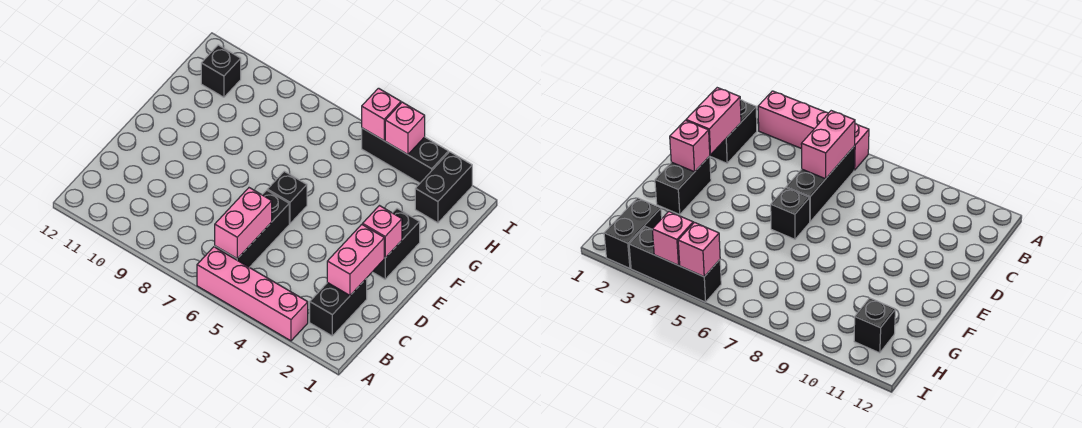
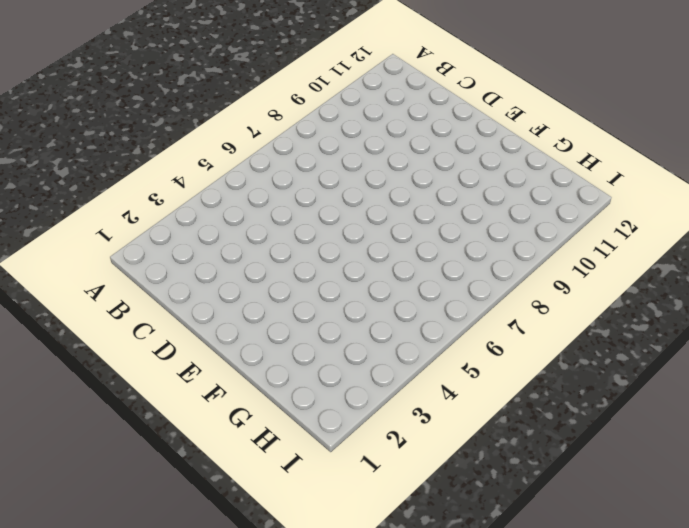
none -> pink brick A3:A6 level 1
none -> black brick B2:C2 level 1
none -> black brick B6:D6 level 1

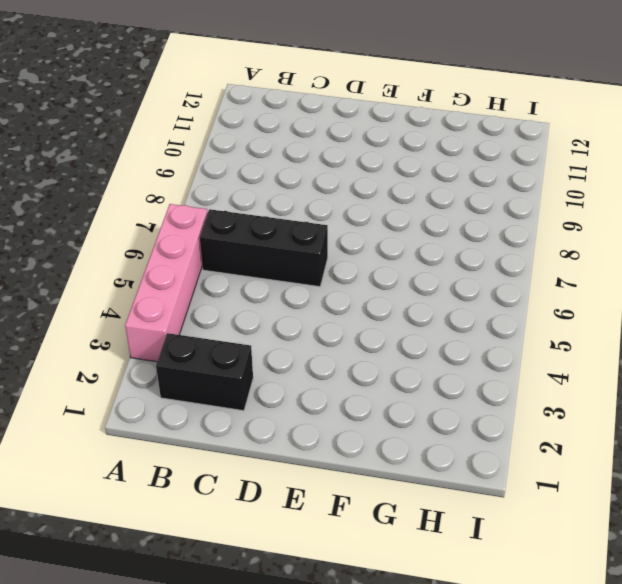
none -> black brick E2:F2 level 1
none -> black brick E6 level 1
none -> black brick H2:I2 level 1

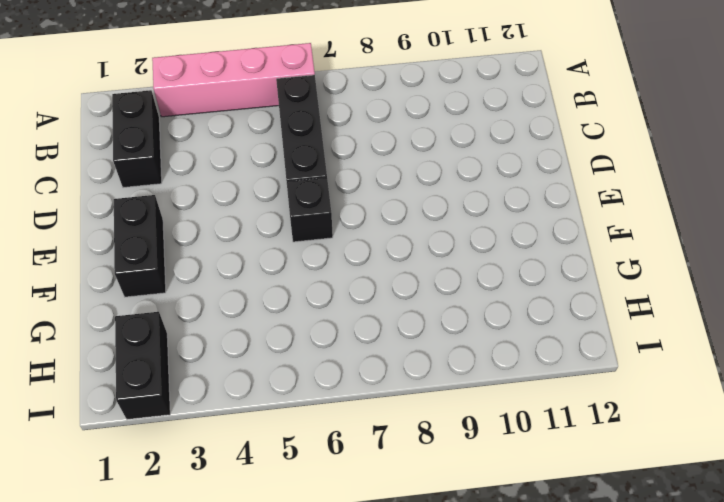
none -> black brick H11 level 1
none -> black brick I3:I5 level 1
none -> pink brick B6:C6 level 2

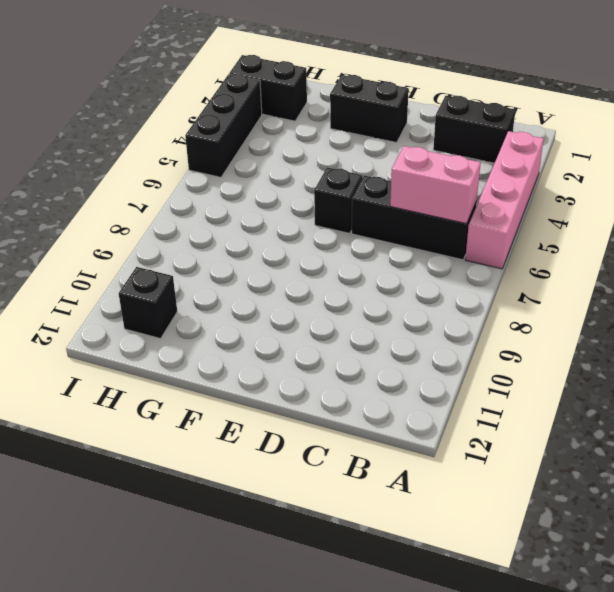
none -> pink brick C2:D2 level 2
none -> pink brick E2 level 2
none -> pink brick I4 level 2

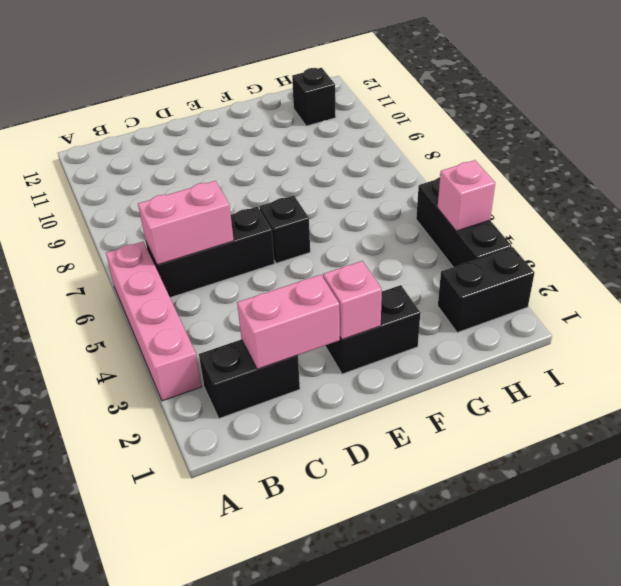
none -> pink brick I5 level 2

